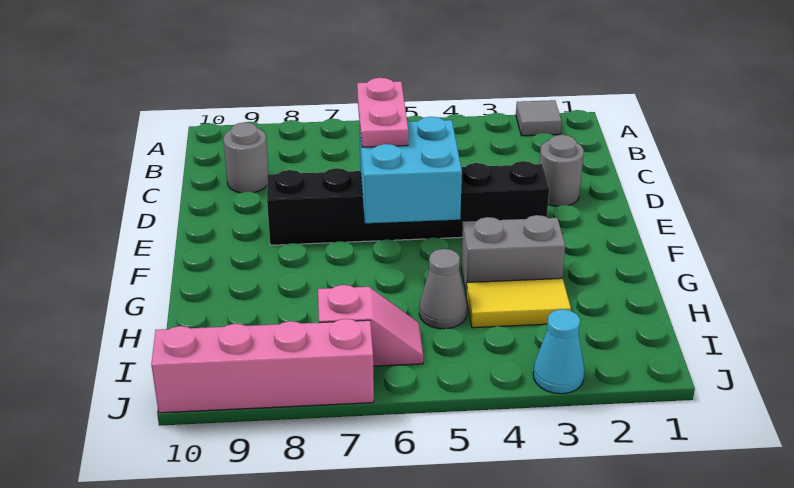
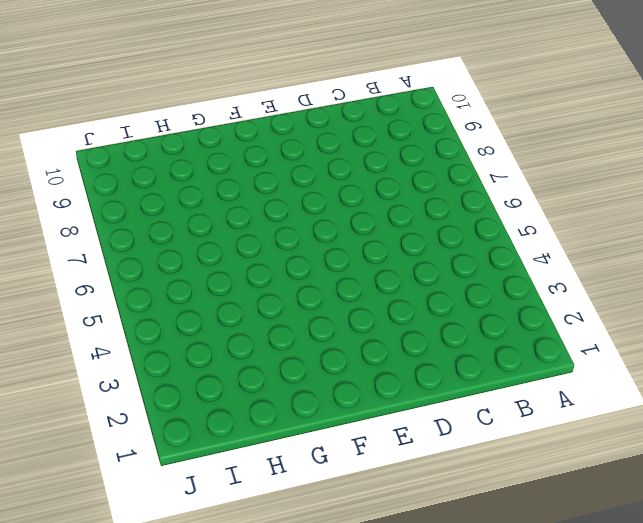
none -> grey tile A2 level 1
none -> grey round brick C9 level 1
none -> grey round brick D2 level 1

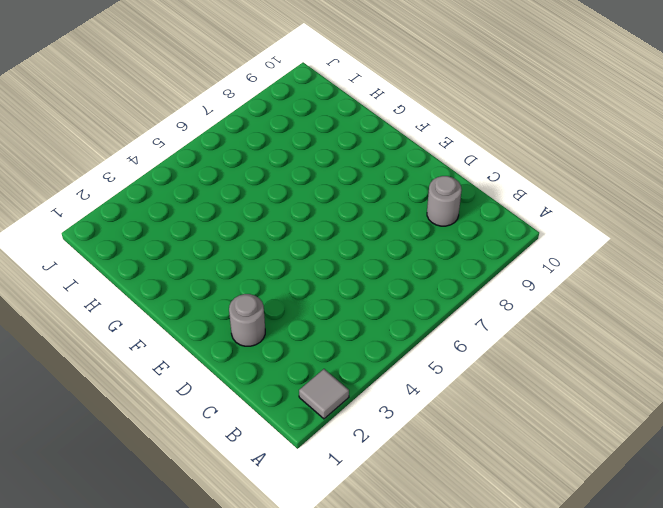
none -> black brick E3:E8 level 1
none -> grey brick G3:G4 level 1
none -> yellow tile H3:H4 level 1

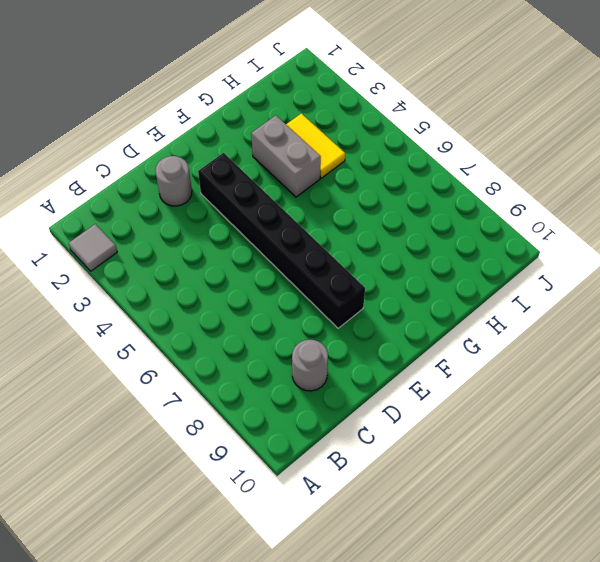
none -> grey cone H5 level 1
none -> pink slope I6:I7 level 1 top 7
none -> cyan cone J3 level 1

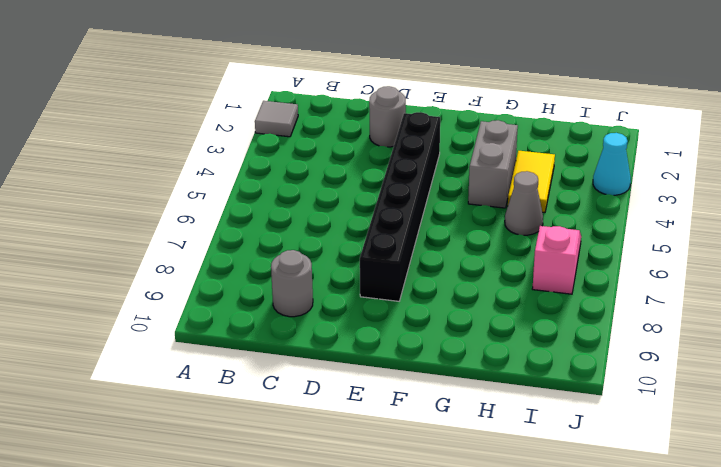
none -> pink brick J7:J10 level 1
none -> cyan brick E5:F6 level 2
none -> pink plate D6:E6 level 3

